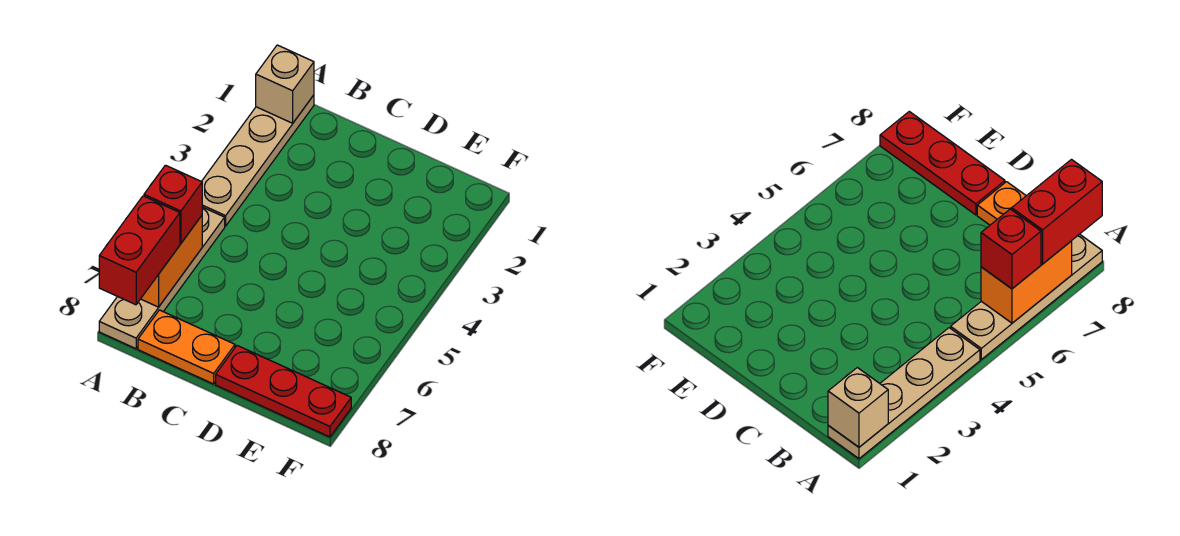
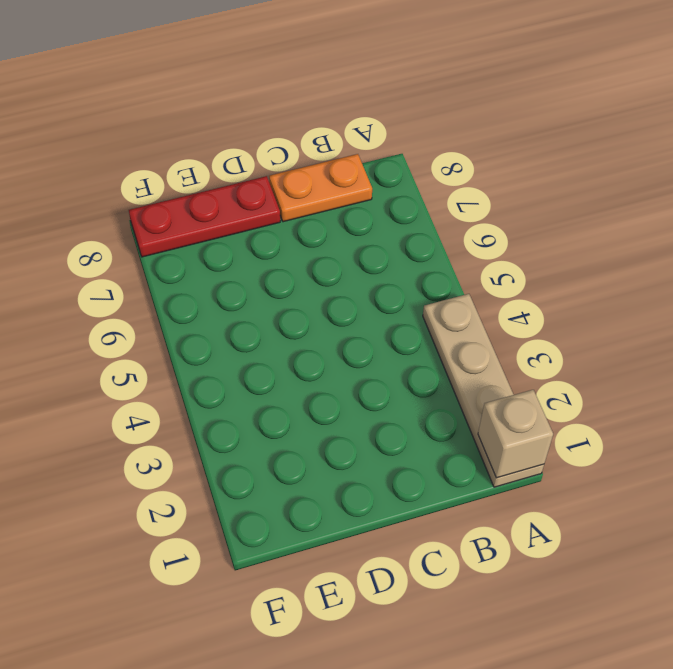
none -> tan plate A5:A8 level 1
none -> orange brick A6:A7 level 2

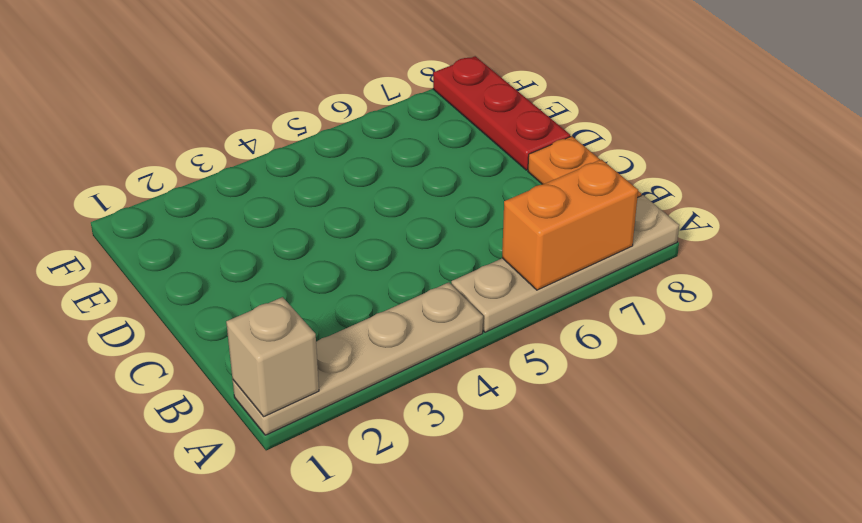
none -> red brick A6 level 3
none -> red brick A7:A8 level 3

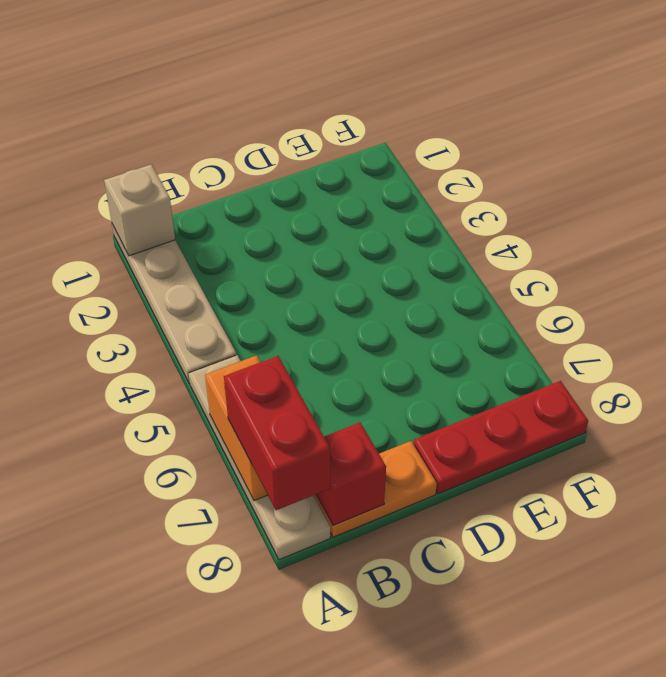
red brick B8 level 2 -> red brick A6 level 3

